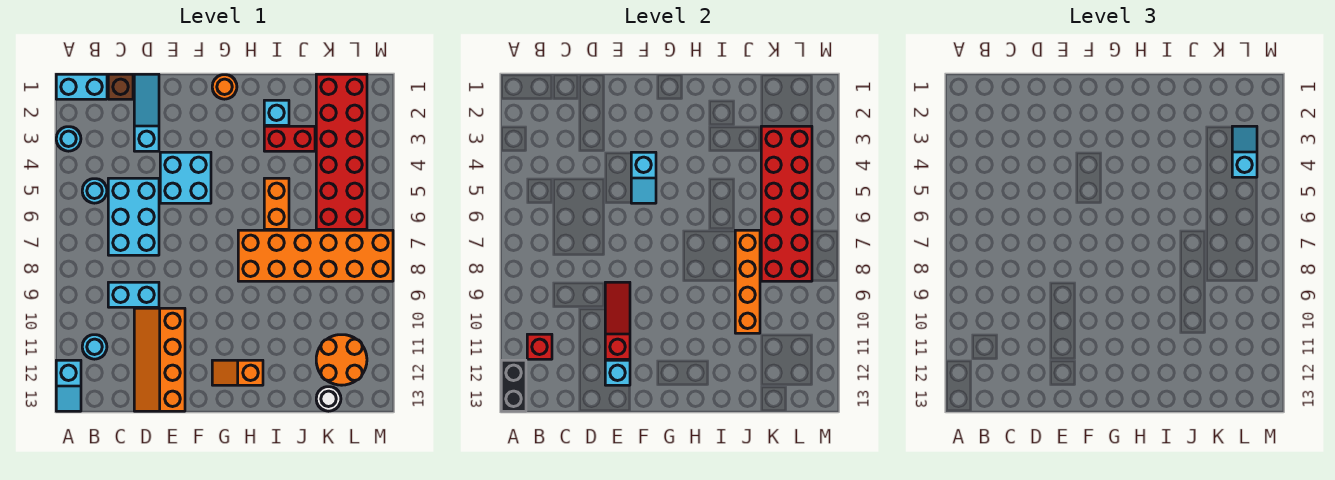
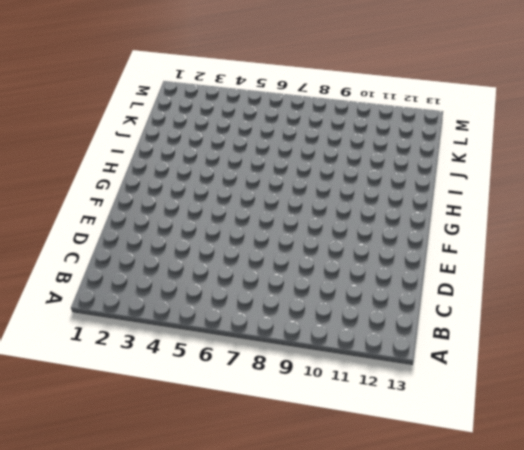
none -> cyan brick A1:B1 level 1
none -> cyan round brick A3 level 1
none -> cyan slope A12:A13 level 1 top 12

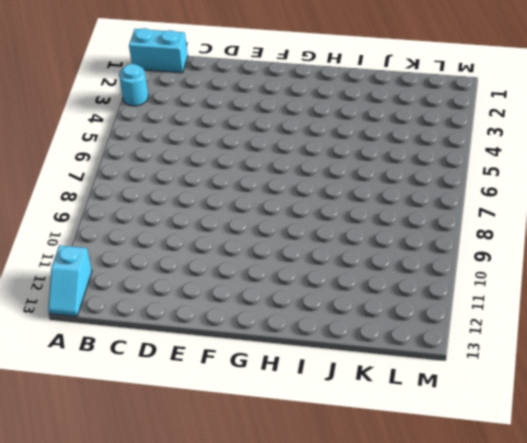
none -> cyan round brick B5 level 1
none -> cyan round brick B11 level 1
none -> brown brick C1 level 1

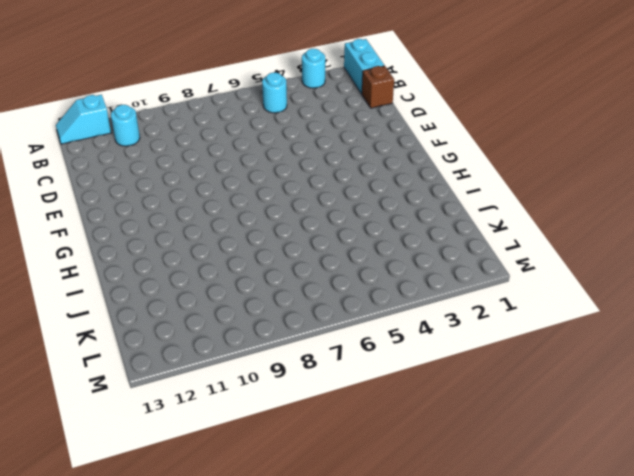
none -> cyan brick C5:D7 level 1
none -> cyan brick C9:D9 level 1
none -> cyan slope D1:D3 level 1 top 3

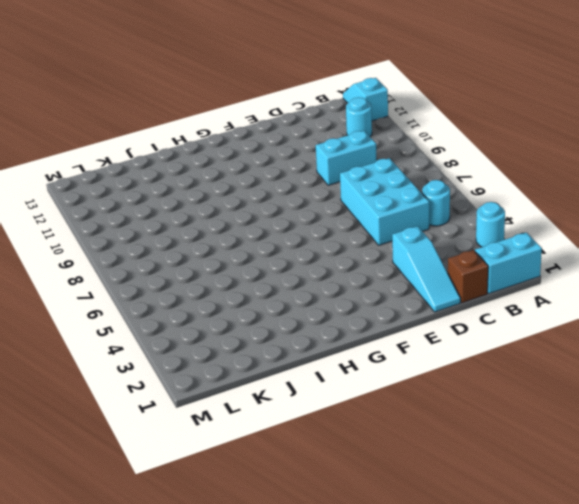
none -> orange slope D10:E13 level 1 top E
none -> cyan brick E4:F5 level 1
none -> orange round brick G1 level 1

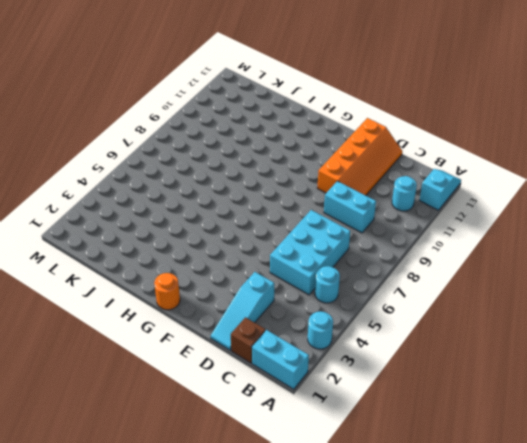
none -> cyan brick E4:F5 level 1
none -> orange slope G12:H12 level 1 top H
none -> orange brick H7:M8 level 1

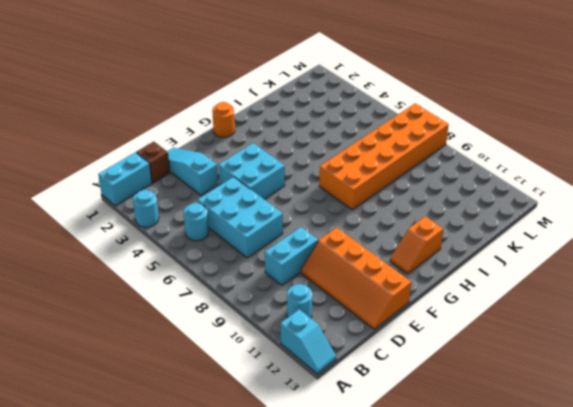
none -> cyan brick I2 level 1
none -> red brick I3:J3 level 1
none -> orange brick I5:I6 level 1

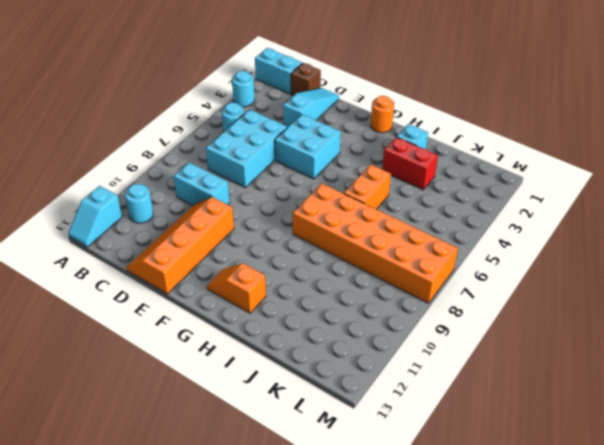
none -> red brick K1:L6 level 1
none -> orange round brick K11:L12 level 1
none -> white round brick K13 level 1

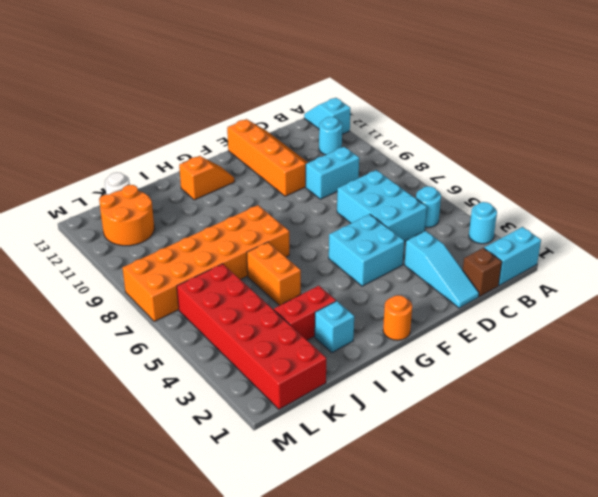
none -> black brick A12:A13 level 2
none -> red brick B11 level 2
none -> red slope E9:E11 level 2 top 11

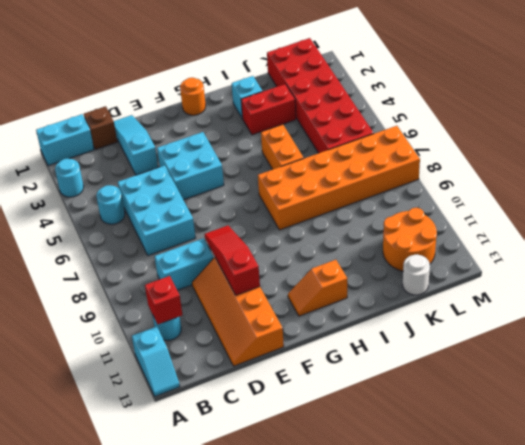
none -> black brick A12:A13 level 2
none -> cyan brick E12 level 2
none -> cyan slope F4:F5 level 2 top 4

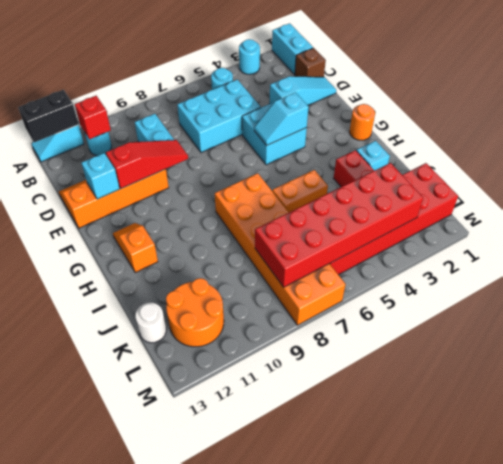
none -> orange brick J7:J10 level 2
none -> cyan slope L3:L4 level 3 top 4

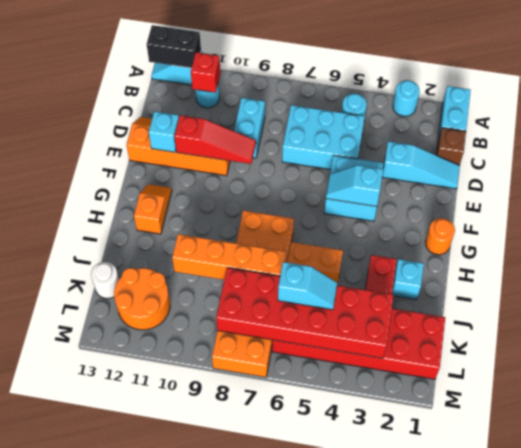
cyan slope K5:K6 level 3 top 6 -> cyan slope L3:L4 level 3 top 4

